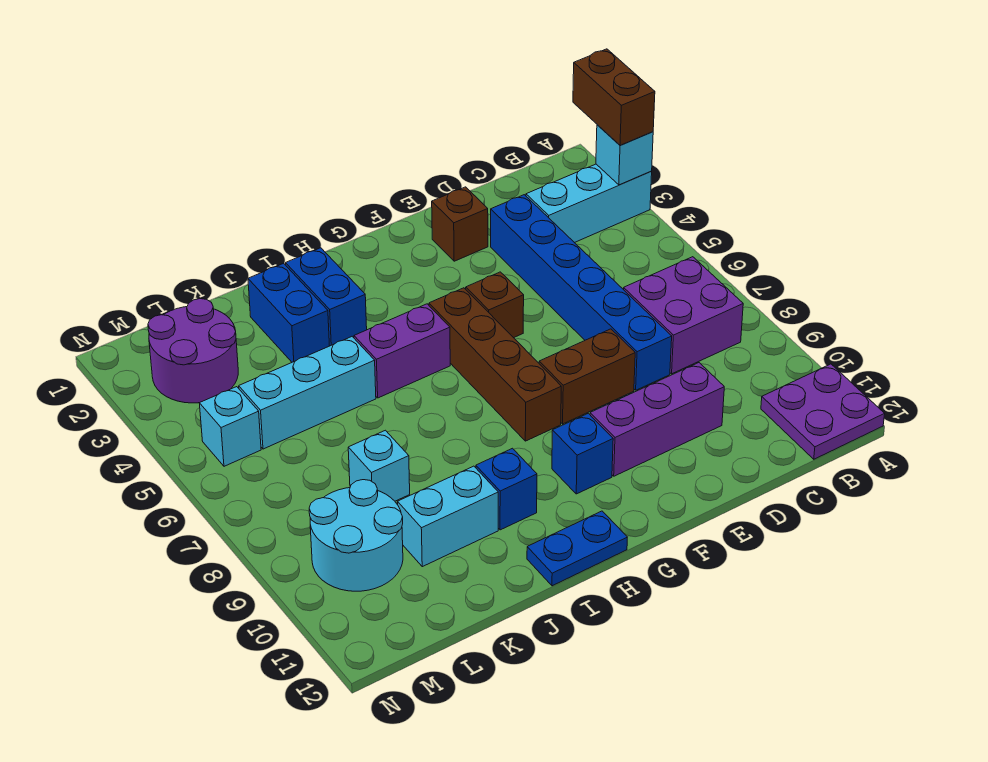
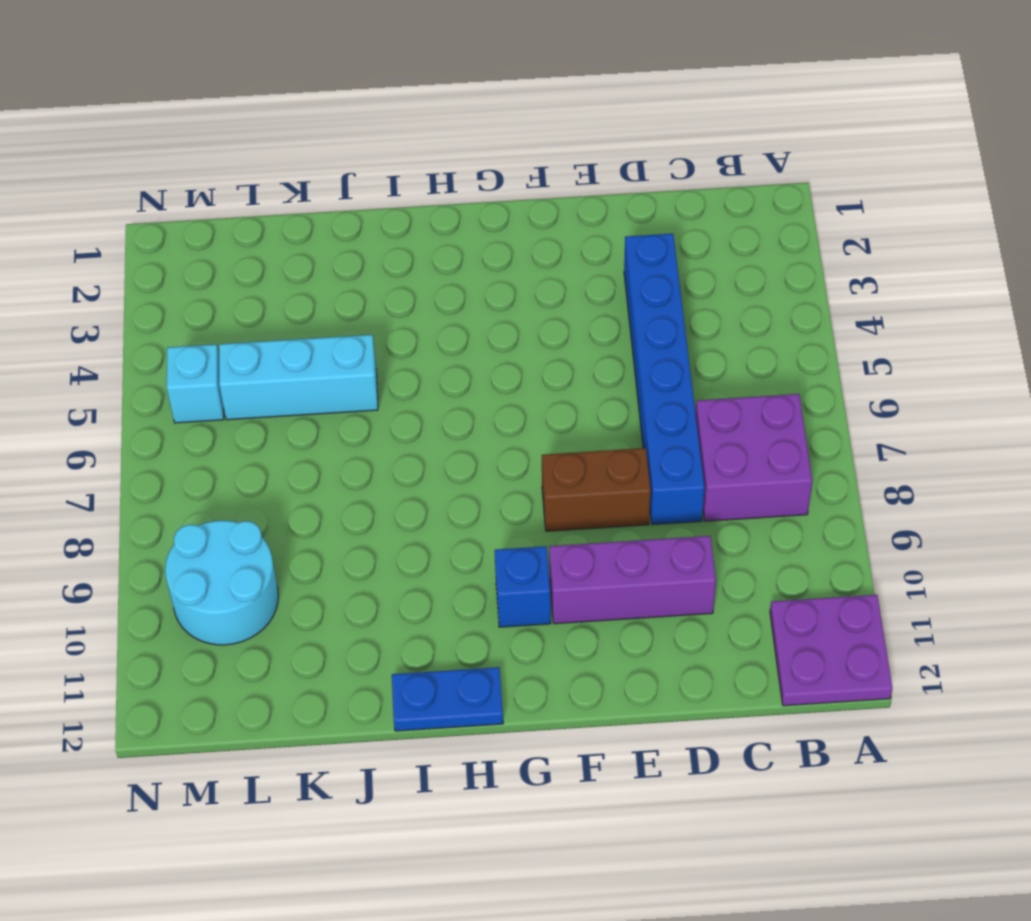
none -> cyan brick A3:C3 level 1
none -> brown brick E2 level 1
none -> brown brick F5 level 1

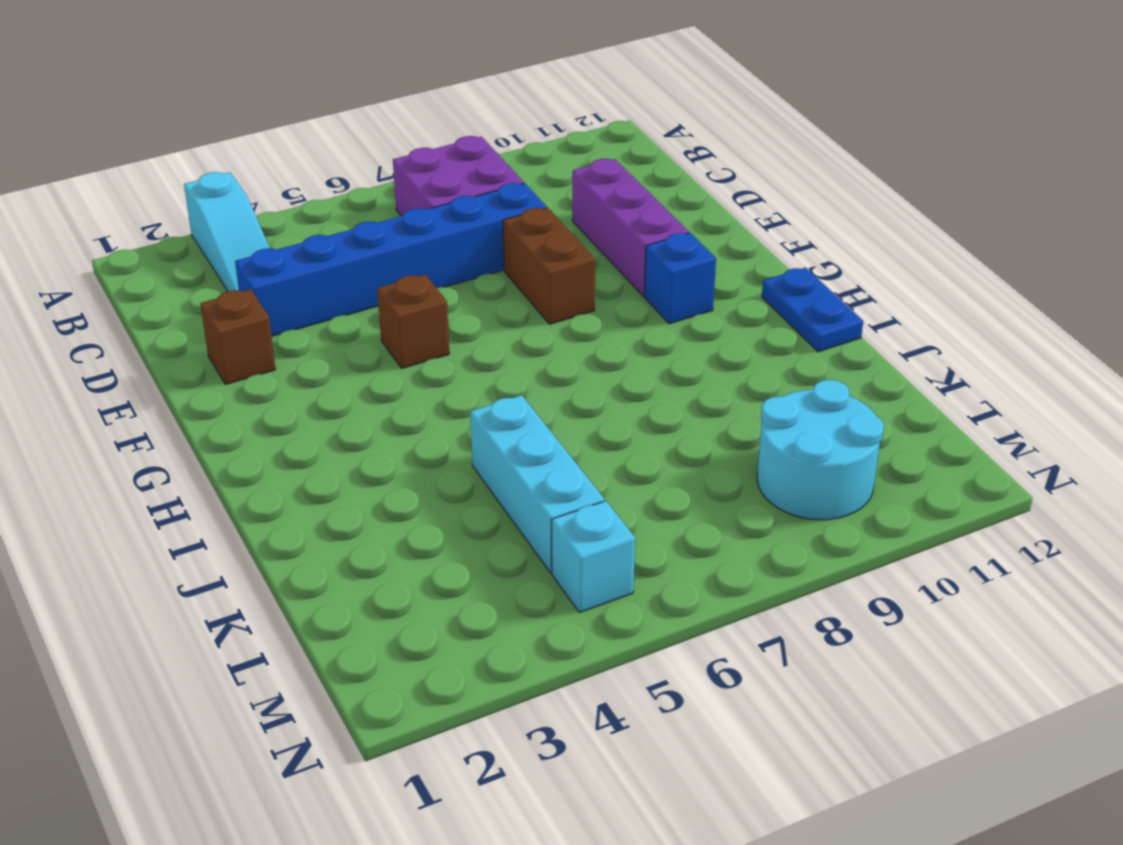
cyan slope A3:C3 level 1 top A -> cyan brick A3:C3 level 1
none -> purple plate A11:B12 level 1
none -> brown brick G5:G8 level 1
none -> purple brick H5:I5 level 1

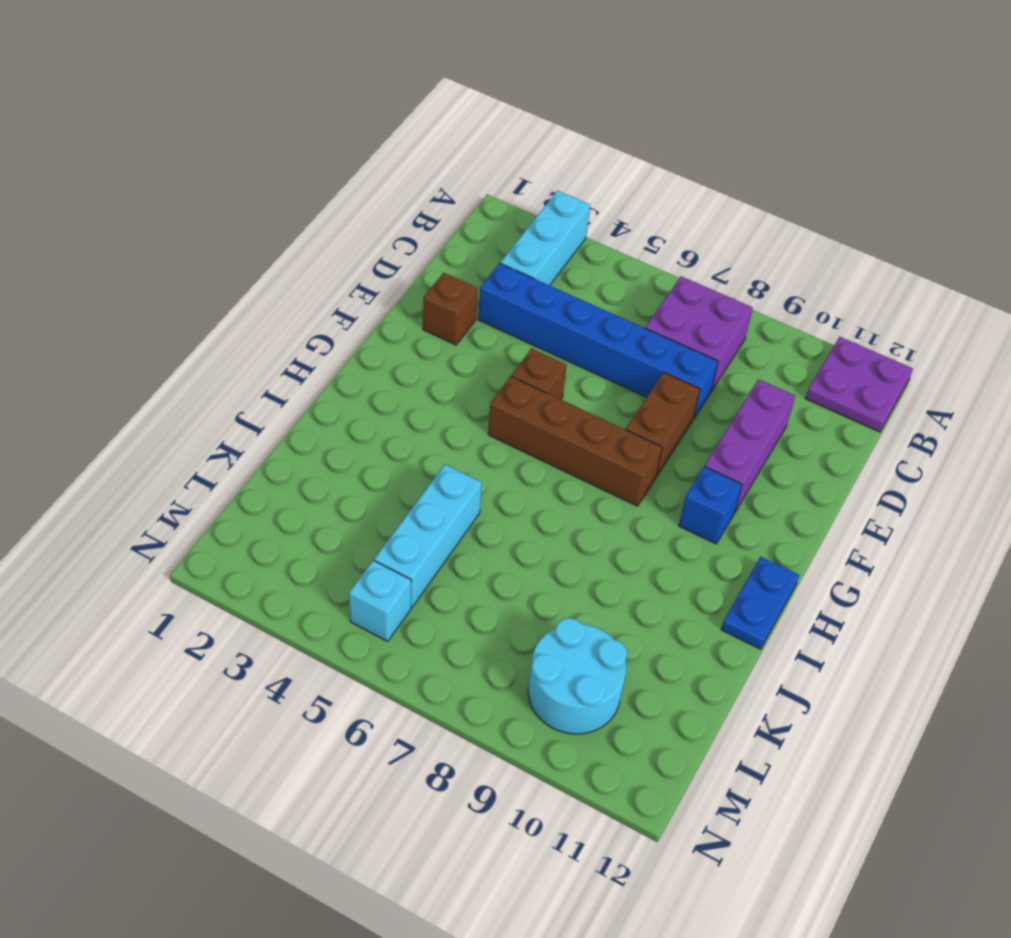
none -> purple brick H5:I5 level 1
none -> blue brick I2:I3 level 1
none -> blue brick I10 level 1

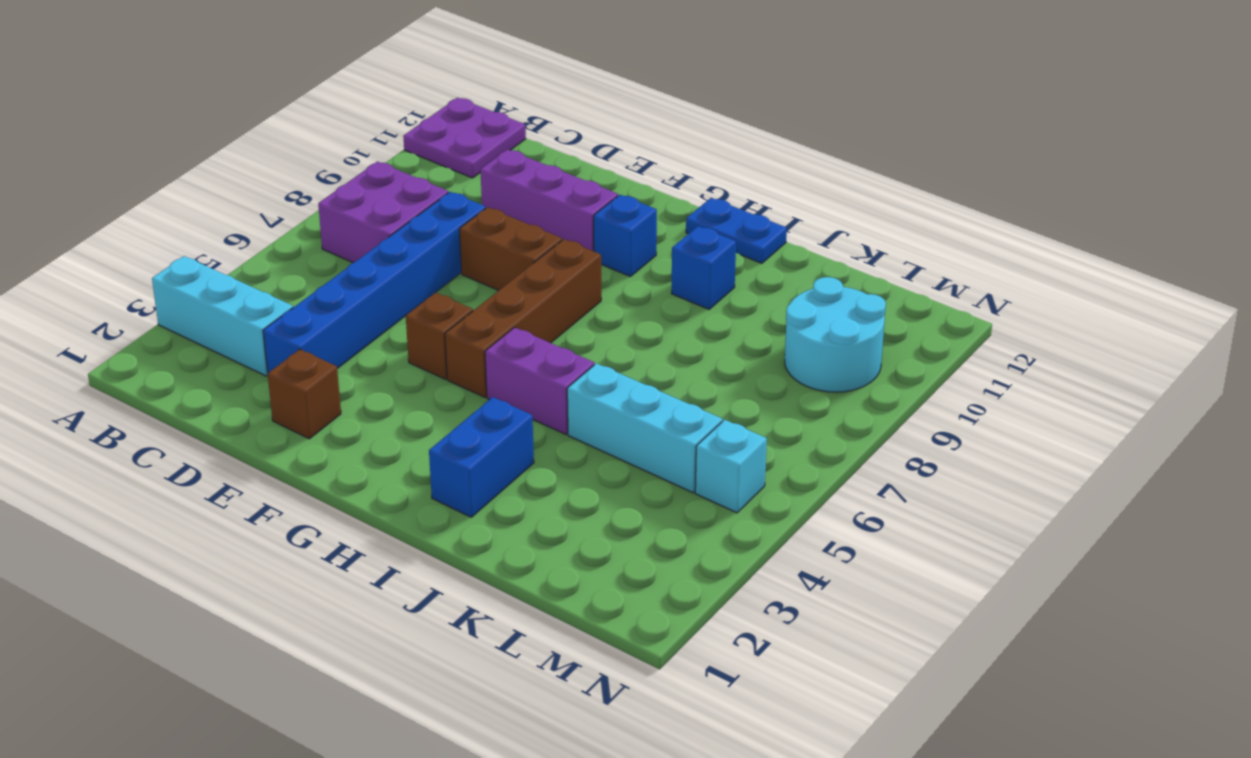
none -> blue brick J2:J3 level 1
none -> cyan brick J10:K10 level 1
none -> cyan brick K8 level 1

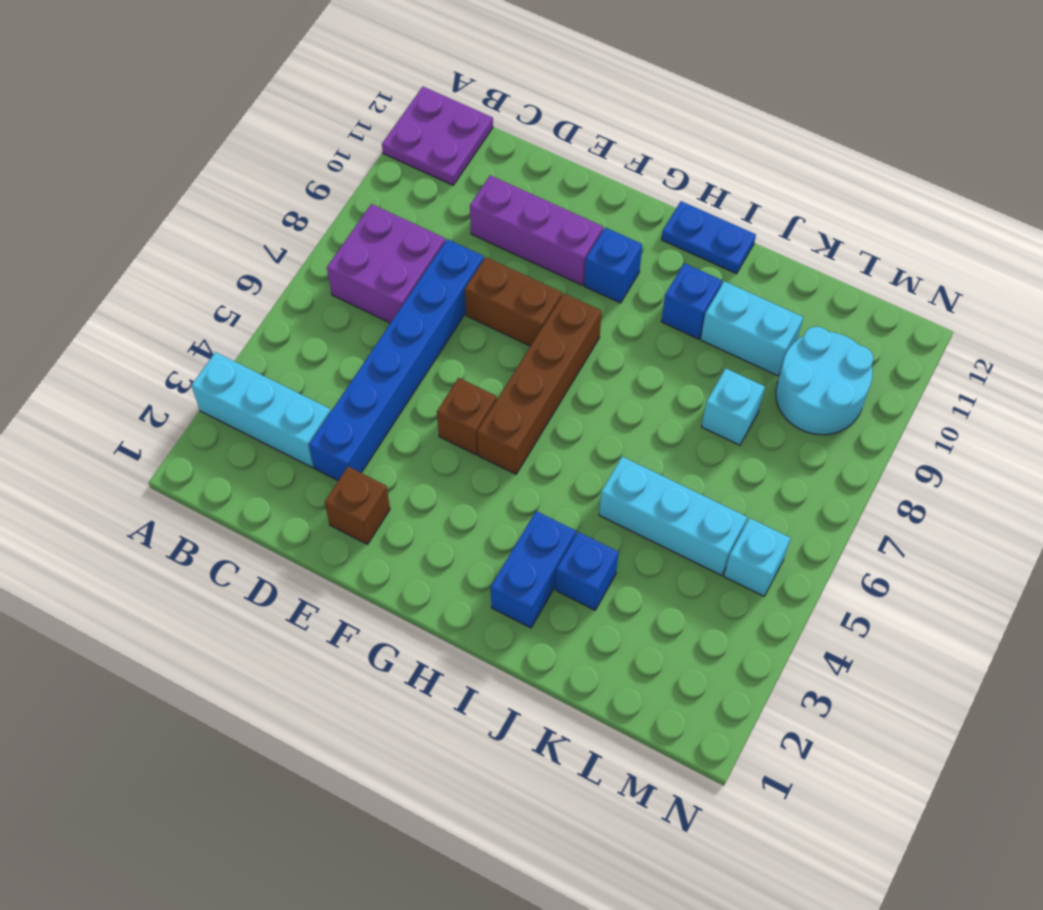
blue brick J3 level 1 -> blue brick J2:J3 level 1
none -> purple brick H5:I5 level 1
none -> purple round brick L2:M3 level 1
none -> cyan brick A3 level 2

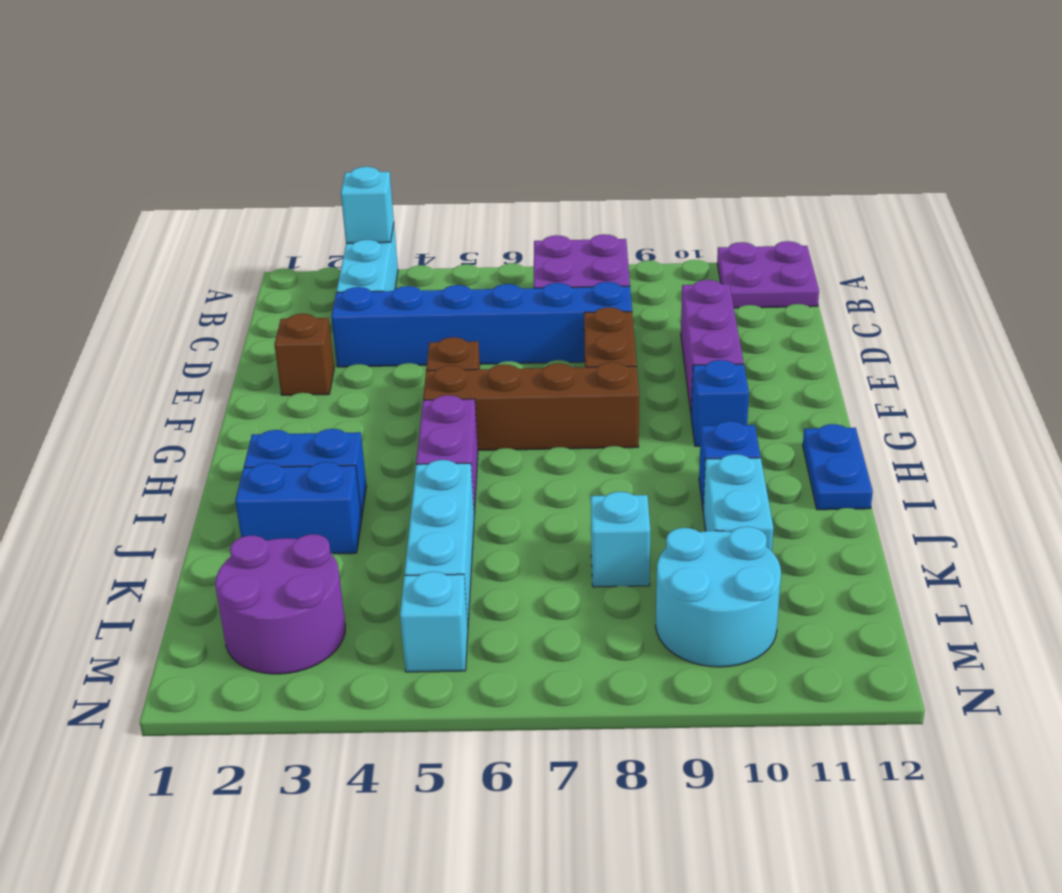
none -> brown brick A2:A3 level 3

